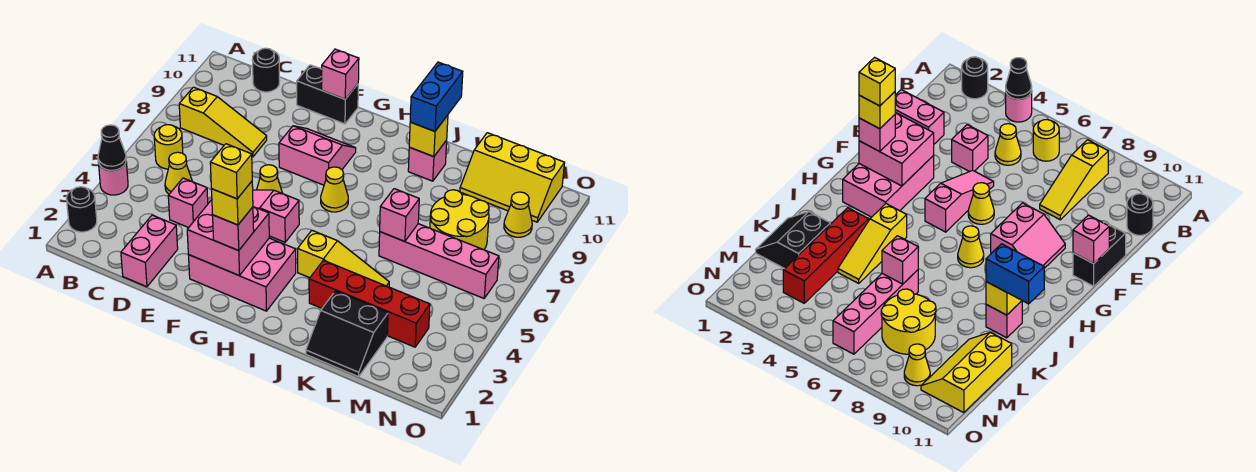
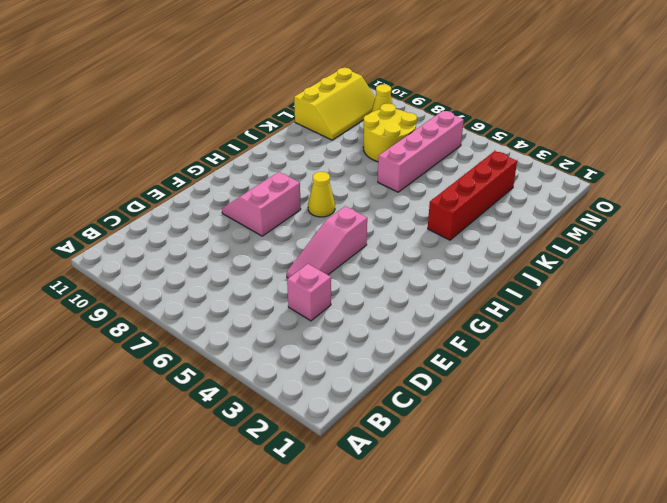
none -> black round brick A2 level 1
none -> pink round brick A4 level 1
none -> yellow round brick B6 level 1
none -> yellow slope B8:D8 level 1 top B

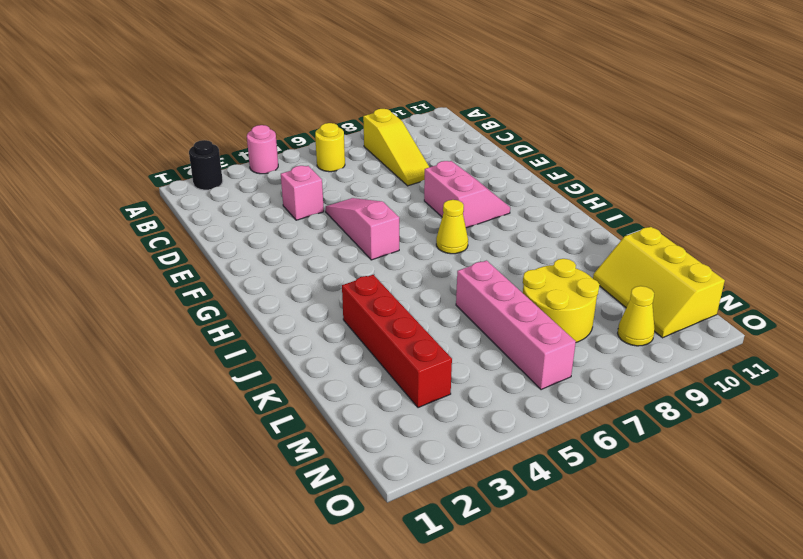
none -> yellow cone C5 level 1
none -> black round brick C11 level 1
none -> pink brick D1:D2 level 1
none -> black brick E11:F11 level 1

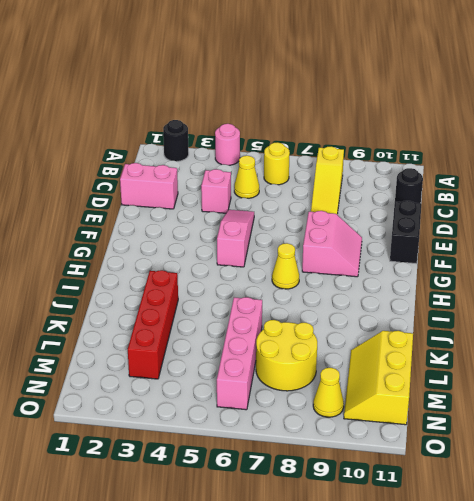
none -> pink brick F2:H3 level 1
none -> yellow cone F6 level 1
none -> yellow slope I4:K4 level 1 top I
none -> pink brick J10 level 1

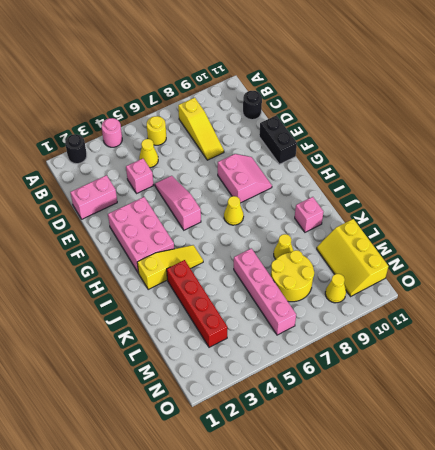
yellow slope I2:I4 level 1 top 2 -> yellow slope I4:K4 level 1 top I
yellow cone K8 level 1 -> yellow cone F6 level 1
none -> black slope K1:L2 level 1 top 2
none -> black cone A4 level 2
none -> pink brick F2:G3 level 2
none -> pink brick F11 level 2

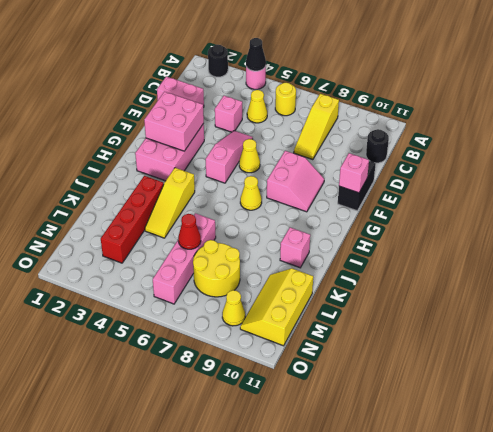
red cone L6 level 2 -> none
none -> black slope K1:L2 level 1 top 2
none -> yellow brick J10 level 2
none -> pink brick K6 level 2
none -> pink brick G2 level 3

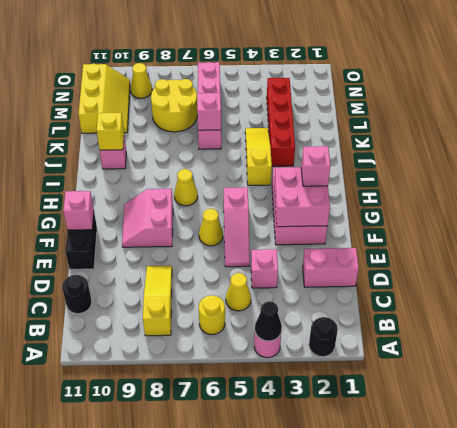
none -> black slope K1:L2 level 1 top 2
none -> blue brick J10:J11 level 3
none -> yellow brick G2 level 4
none -> yellow brick G2 level 5

